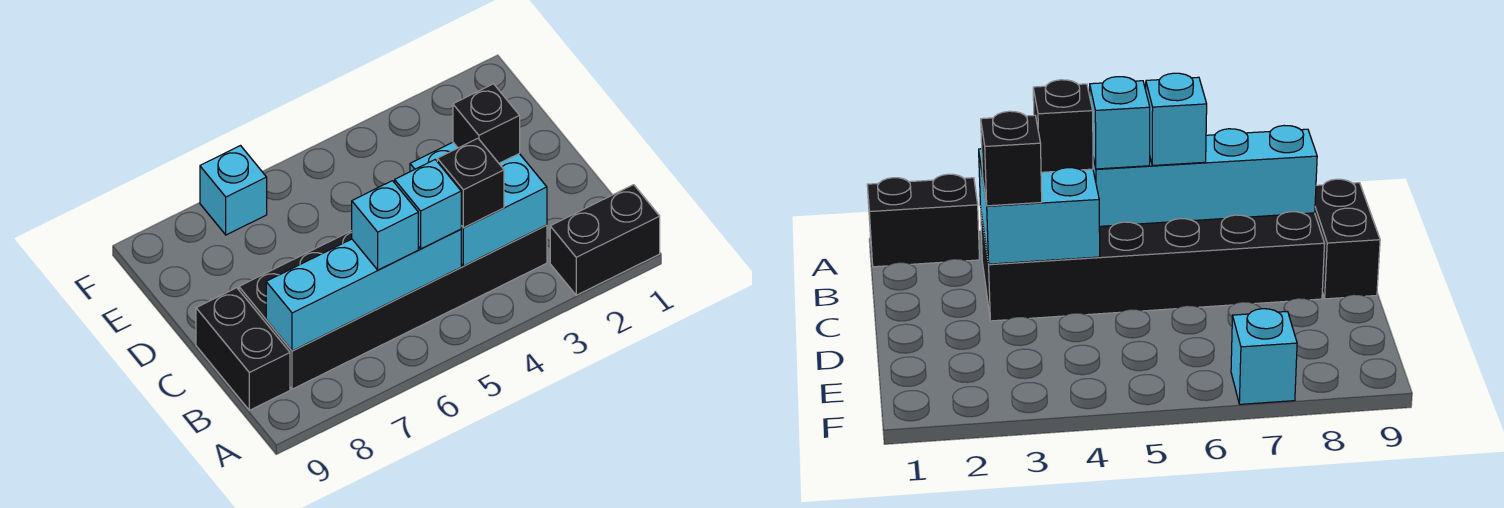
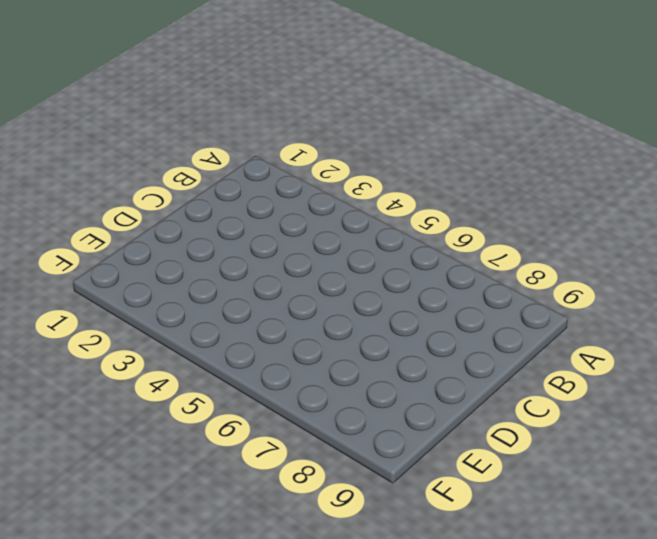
none -> black brick A1:A2 level 1
none -> black brick B3:C8 level 1

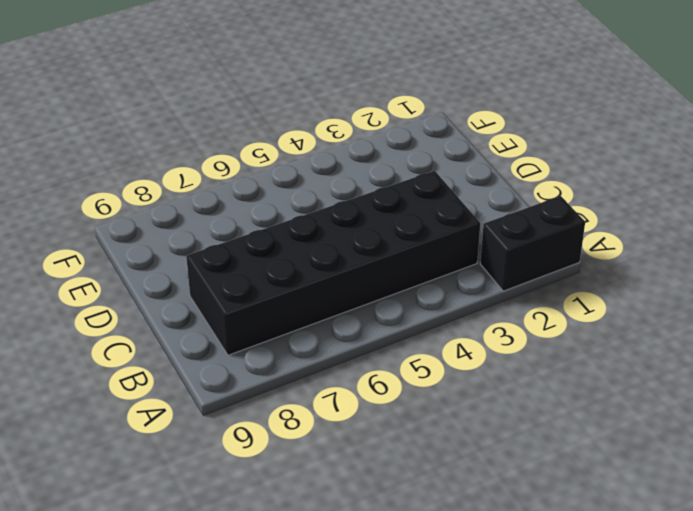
none -> black brick B9:C9 level 1
none -> cyan brick F7 level 1

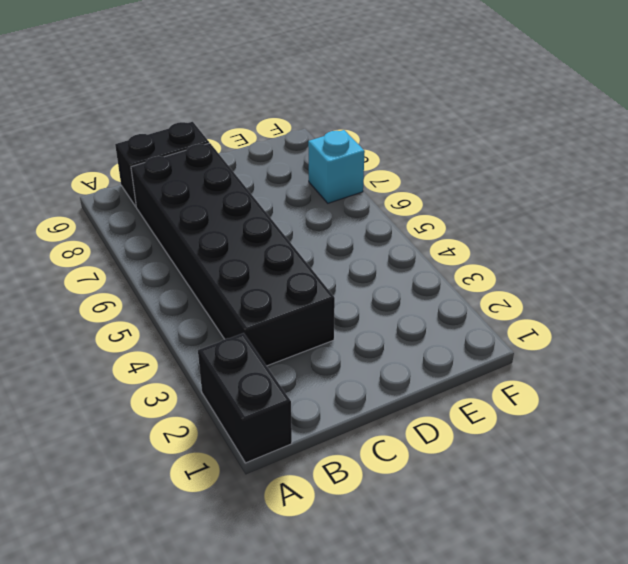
none -> cyan brick B3:C4 level 2
none -> cyan brick B5:B8 level 2

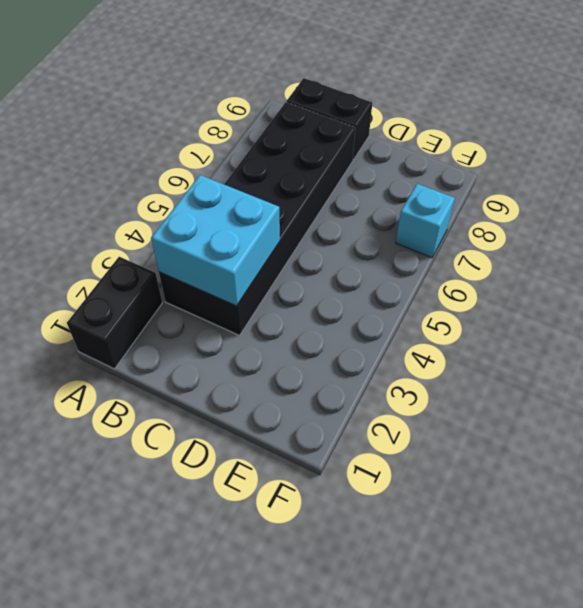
none -> cyan brick B5:B8 level 2
none -> black brick B4 level 3

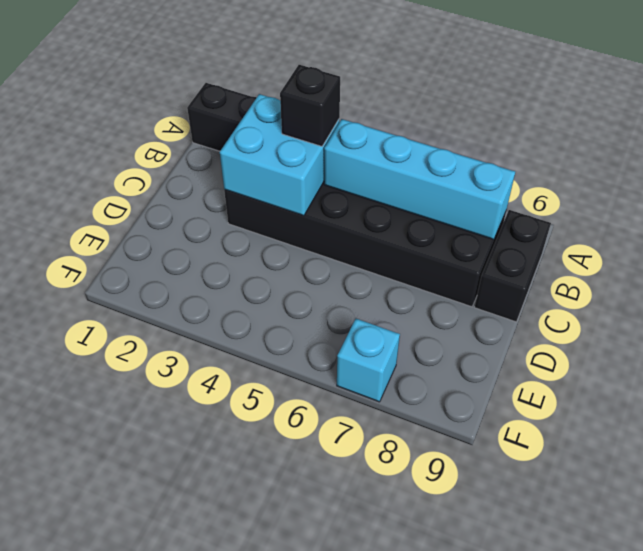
none -> cyan brick B5 level 3
none -> cyan brick B6 level 3

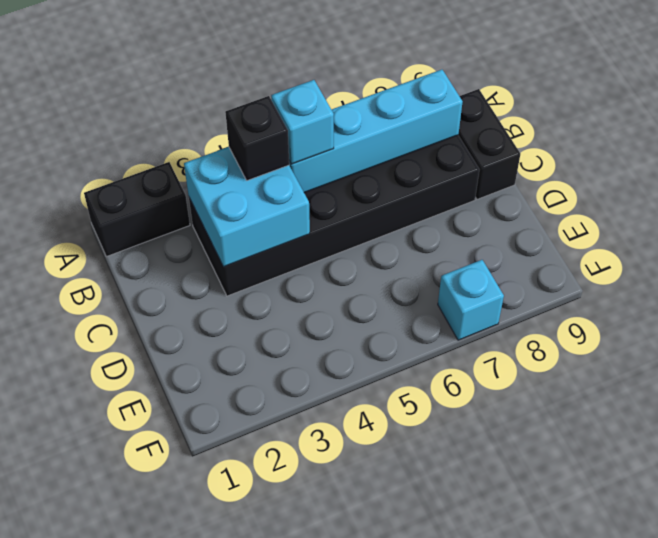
none -> cyan brick B6 level 3
none -> black brick C3 level 3

